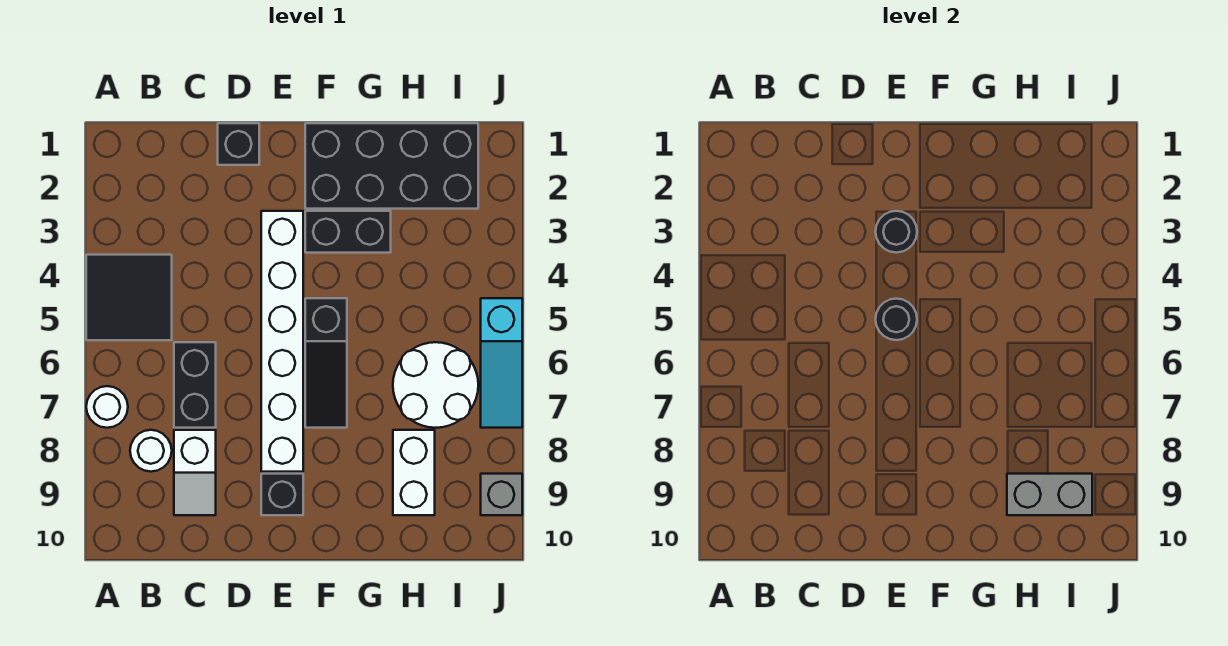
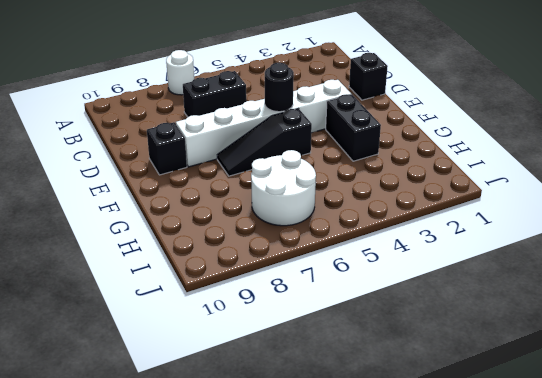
none -> black tile A4:B5 level 1
none -> white round brick B8 level 1
none -> white slope C8:C9 level 1 top 8

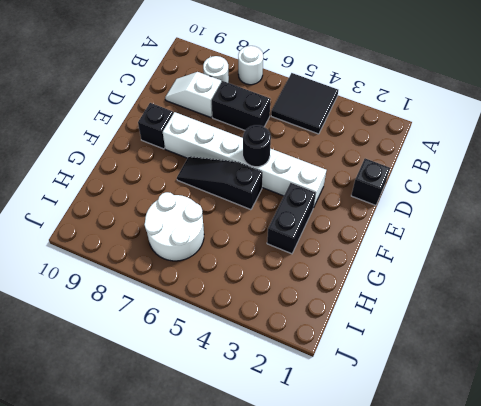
none -> black brick F1:I2 level 1
none -> white brick H8:H9 level 1
none -> cyan slope J5:J7 level 1 top 5

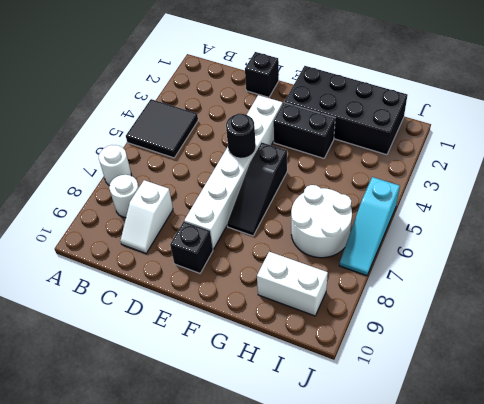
white brick H9:I9 level 1 -> white brick H8:H9 level 1
none -> black brick C6:C7 level 1
none -> grey brick J9 level 1
none -> black round brick E3 level 2

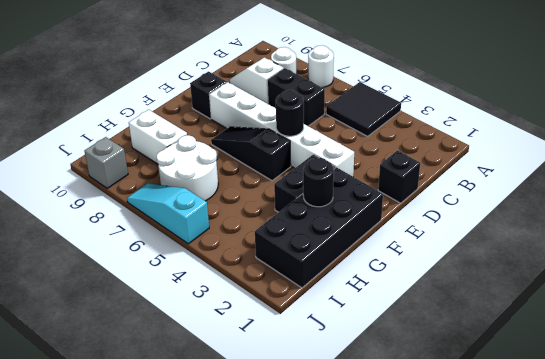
black round brick G2 level 2 -> black round brick E3 level 2
none -> grey brick H9:I9 level 2

